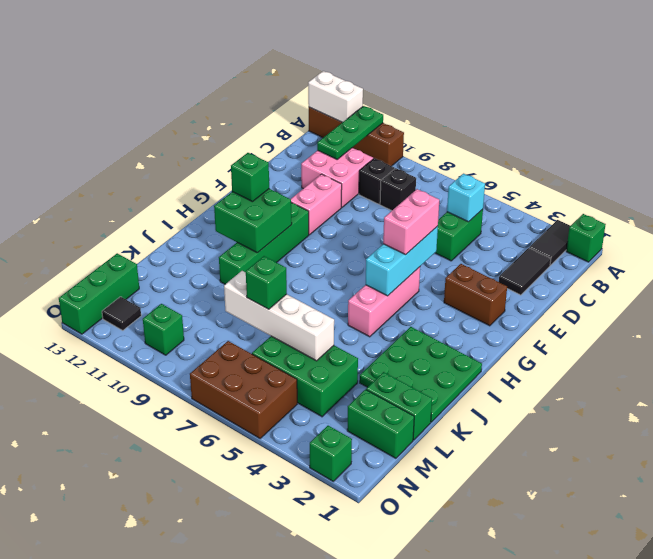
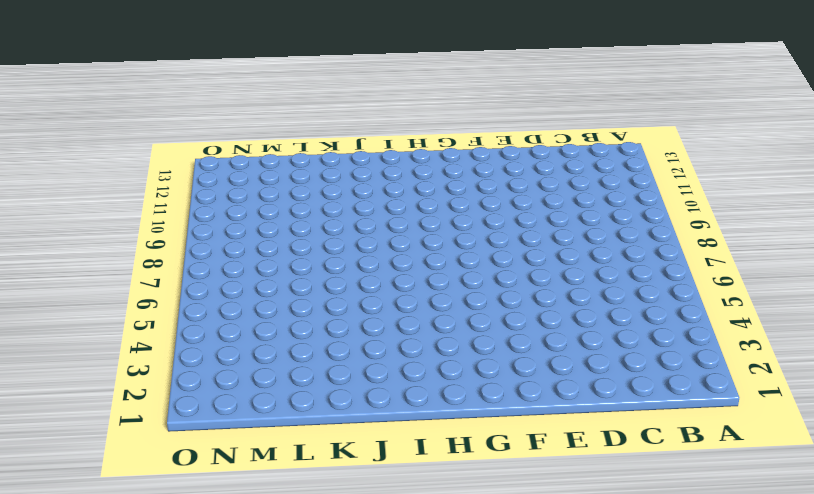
none -> green brick A1 level 1
none -> black tile A2:B2 level 1
none -> brown brick A10:A13 level 1
none -> black tile C2:D2 level 1

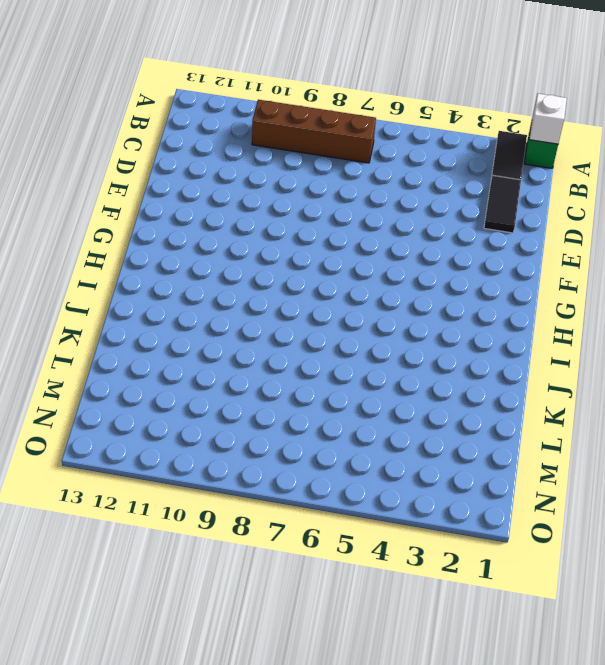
white brick A1 level 2 -> none
brown brick B7:B10 level 1 -> brown brick A10:A13 level 1
none -> green brick C5:D5 level 1
none -> black brick C8 level 1
none -> black brick C9 level 1
none -> pink brick C10:D11 level 1

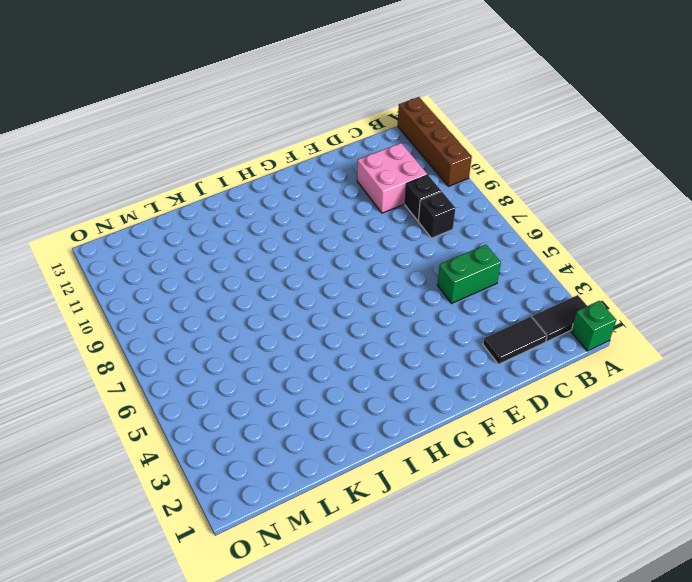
none -> pink brick E10:F10 level 1
none -> brown brick F2:F3 level 1
none -> pink brick G5:I5 level 1
none -> green brick G10:J10 level 1

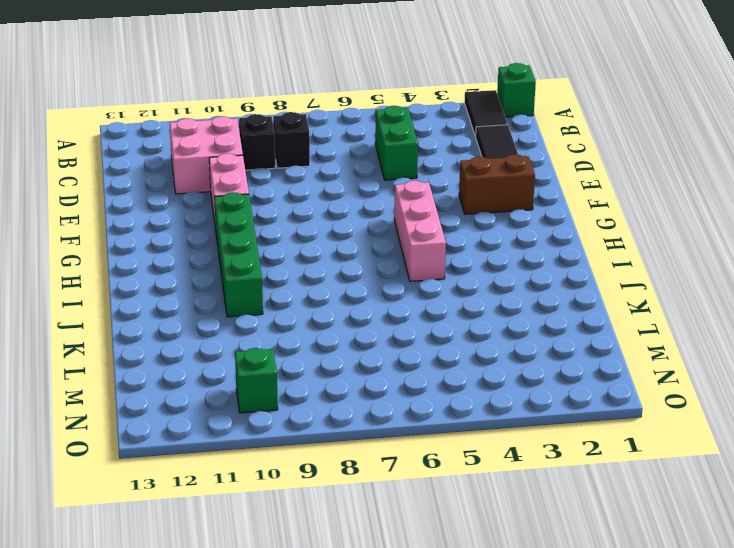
none -> brown brick A10:A13 level 1
none -> green plate I1:K3 level 1
none -> green brick L1:L2 level 1
none -> green brick L4:M6 level 1

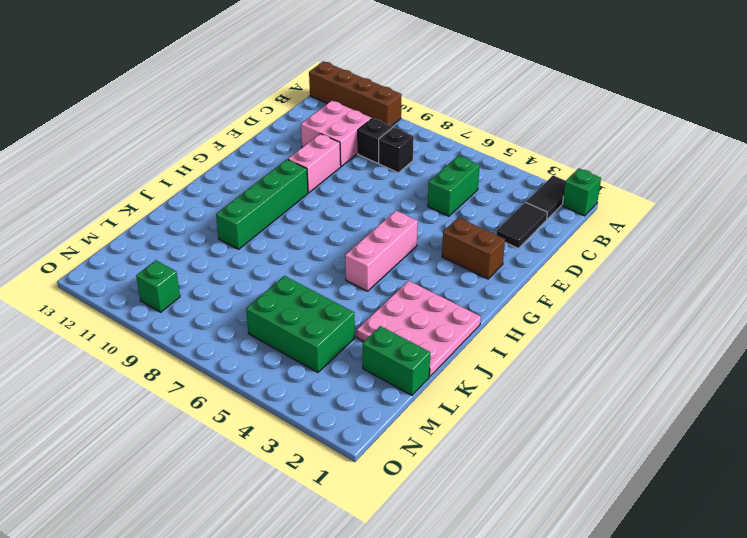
pink plate I1:K3 level 1 -> green plate I1:K3 level 1
none -> green brick M1:M2 level 1
none -> green brick M13:O13 level 1
none -> brown brick N5:O7 level 1
none -> black tile N12 level 1

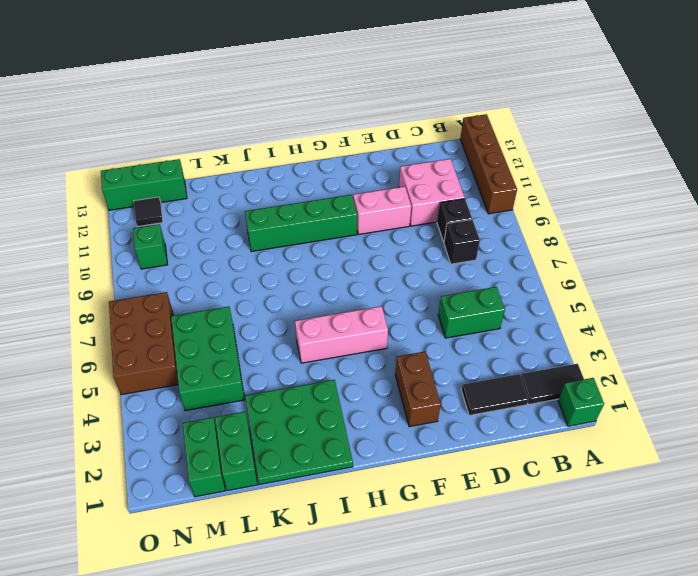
none -> green brick O2 level 1
none -> green plate A11:C11 level 2
none -> white brick A12:A13 level 2
none -> cyan brick C5 level 2

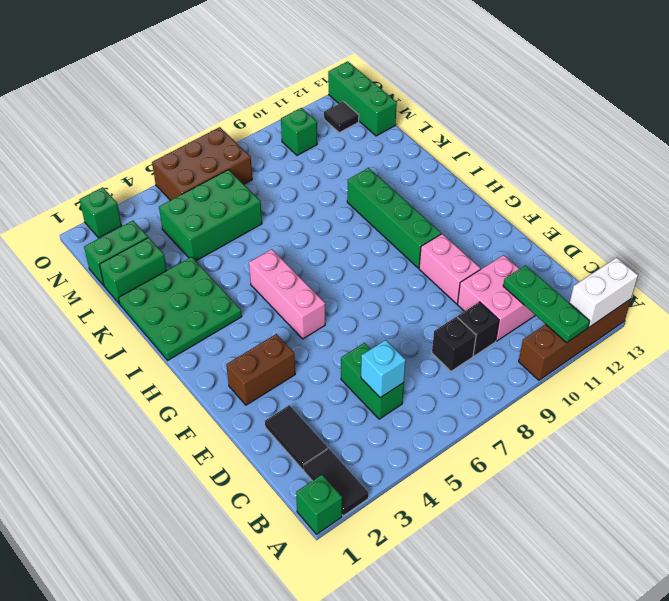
none -> cyan brick F5:H5 level 2
none -> green brick H10:I11 level 2
none -> white brick L5:L8 level 2
none -> pink brick F5:G5 level 3

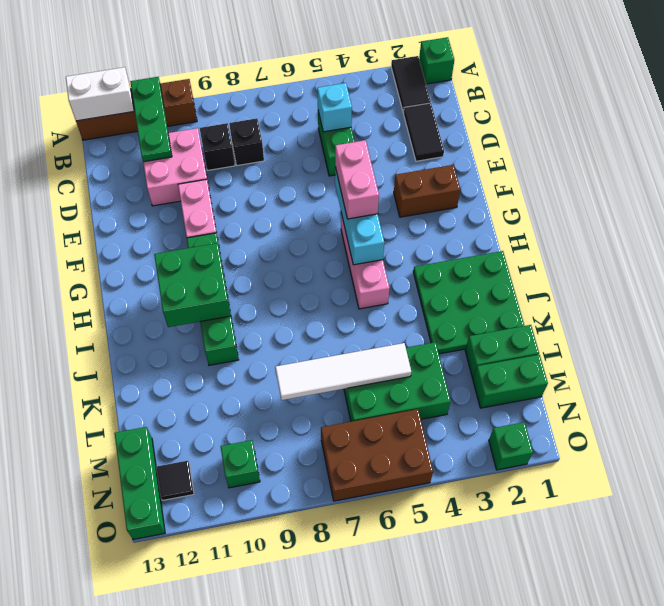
white tile L5:L8 level 2 -> white brick L5:L8 level 2
none -> green brick H11 level 3
none -> green brick L7 level 3

